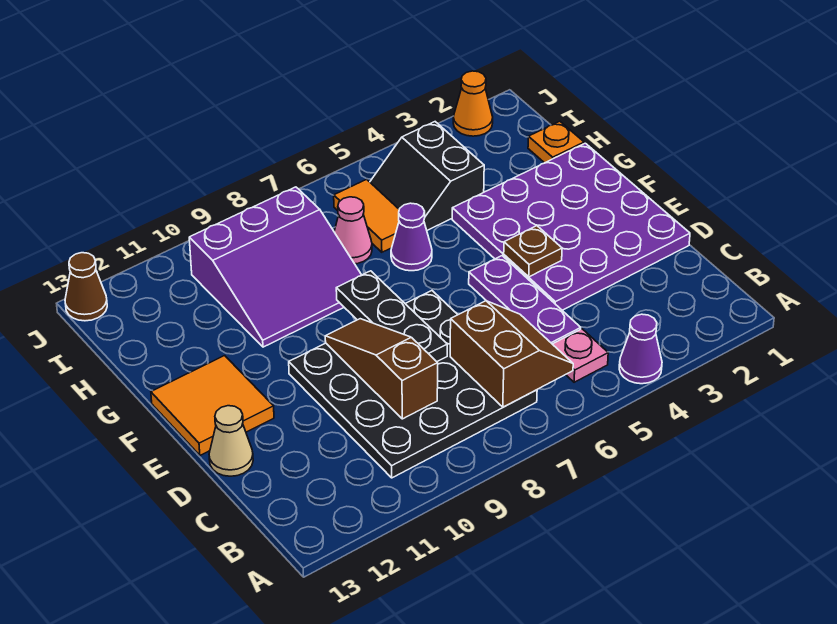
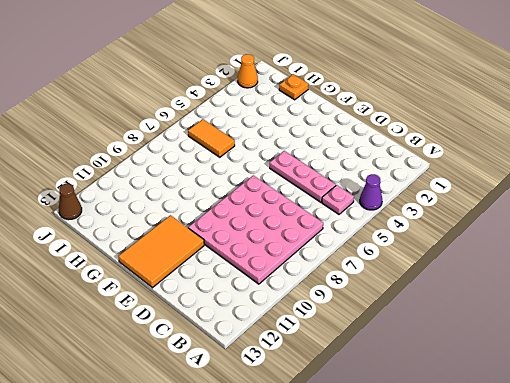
pink plate B7:E10 level 1 -> black plate B7:E10 level 1
pink plate C5:E5 level 1 -> purple plate C5:E5 level 1
orange tile E11:F13 level 1 -> orange tile E12:F13 level 1
none -> purple plate D1:G4 level 1
none -> tan cone D13 level 1
none -> purple cone G6 level 1

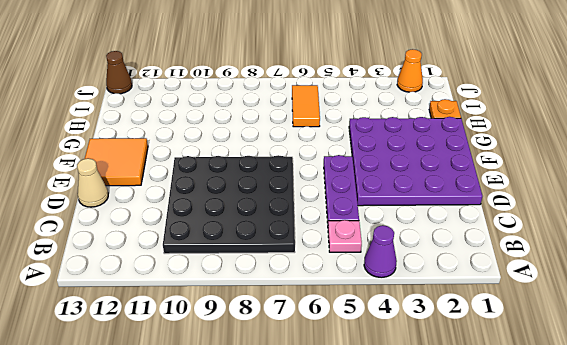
none -> purple cone G6 level 1
none -> purple slope G8:I10 level 1 top I
none -> black slope H4:I5 level 1 top 4

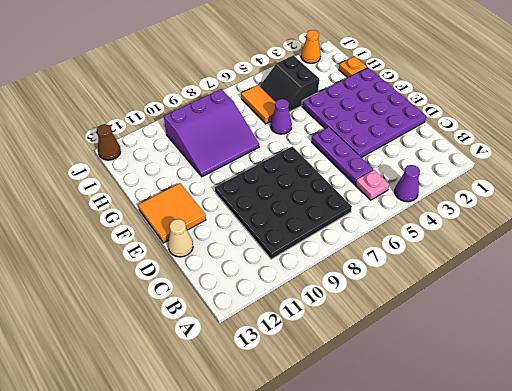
none -> pink cone H7 level 1
none -> brown slope B6:C7 level 2 top 7
none -> brown slope C9:E9 level 2 top C

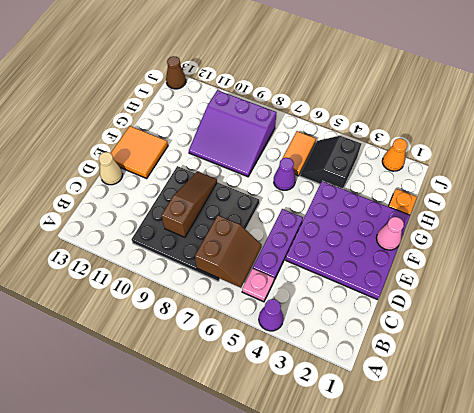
pink cone F1 level 2 -> pink cone H7 level 1
none -> black plate D8:F8 level 2
none -> brown plate E4 level 2

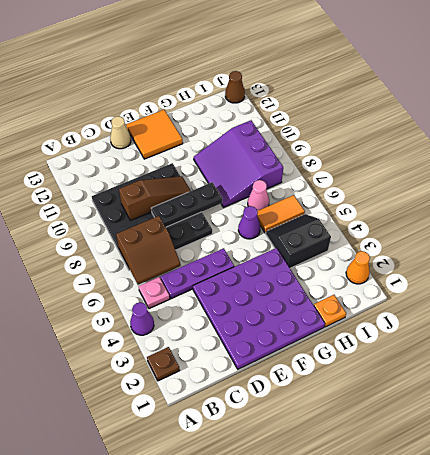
brown plate A2 level 1 -> brown plate E4 level 2

